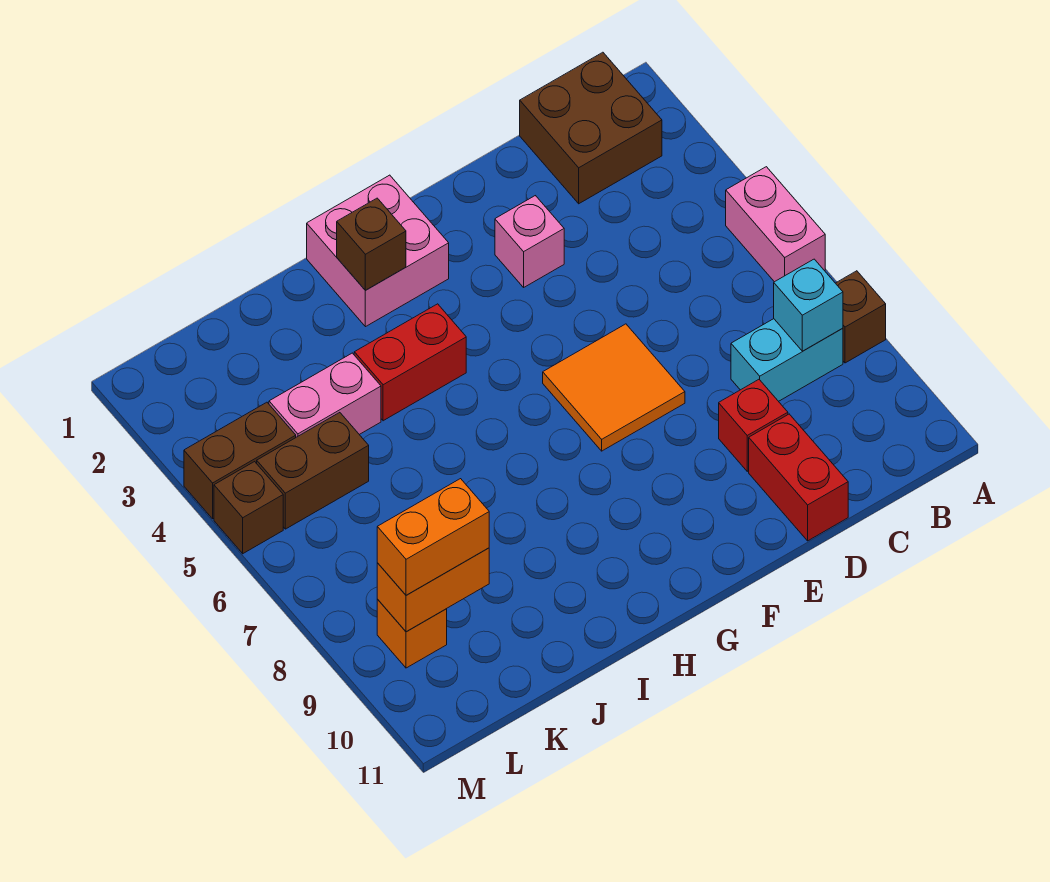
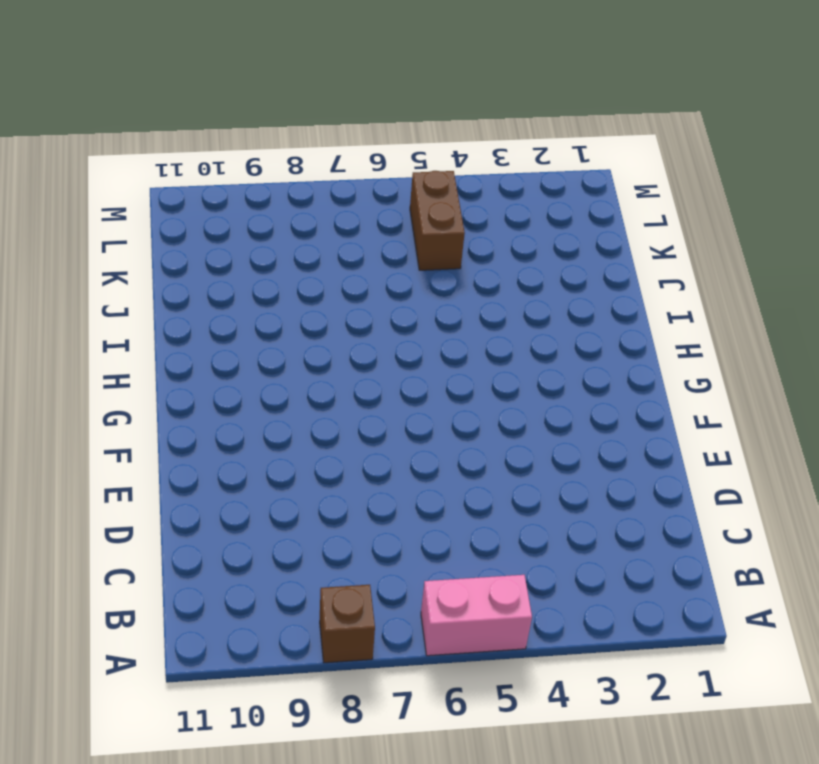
none -> brown brick B1:C2 level 1
none -> cyan brick B8:C8 level 1
none -> red brick D9 level 1

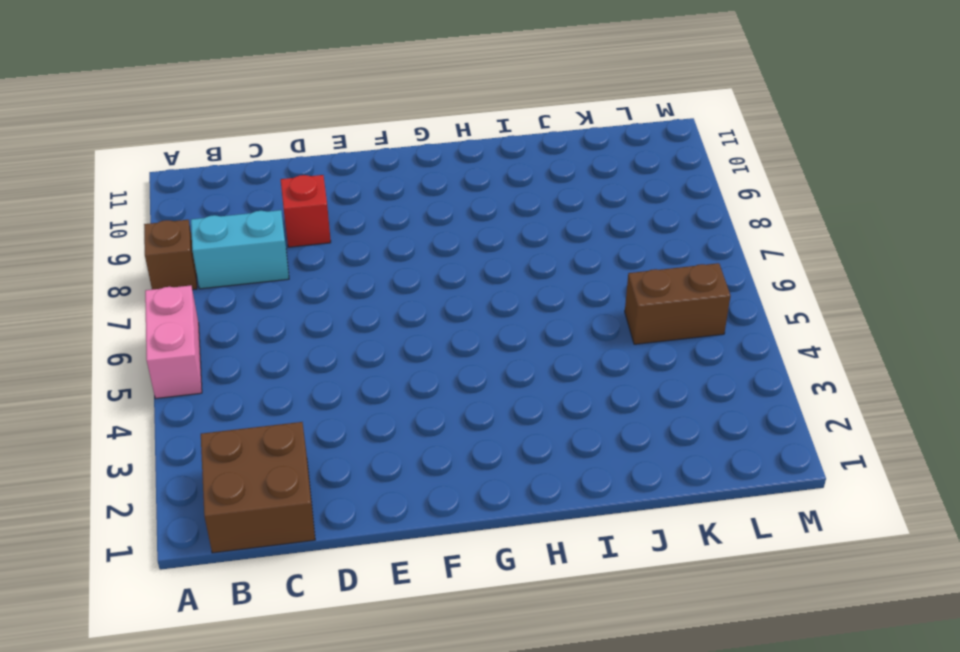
none -> red brick D10:D11 level 1
none -> pink brick E3 level 1
none -> orange tile E6:F7 level 1

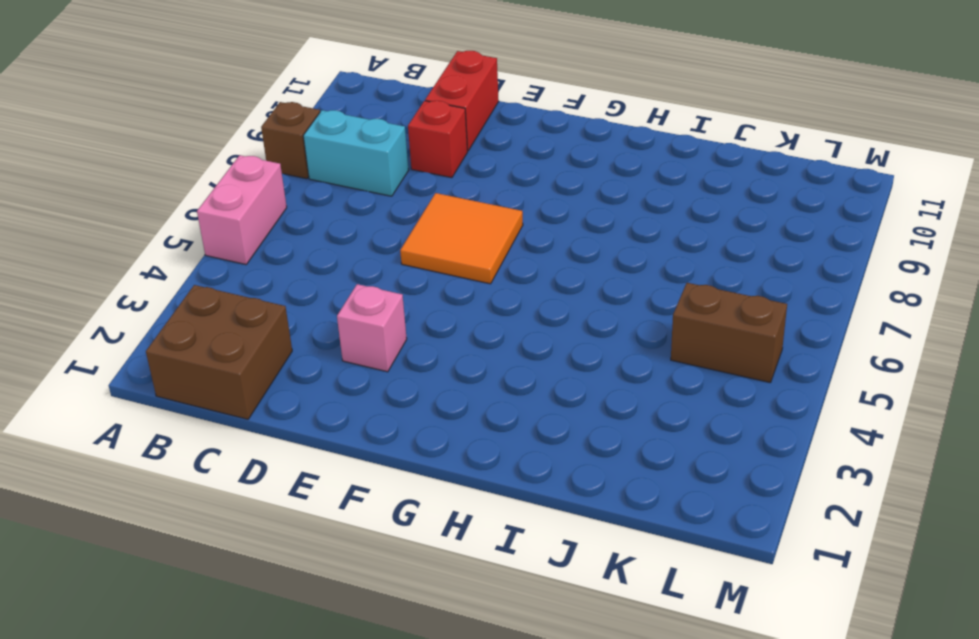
none -> pink brick G1:H2 level 1
none -> red brick H4:I4 level 1
none -> pink brick J4:K4 level 1

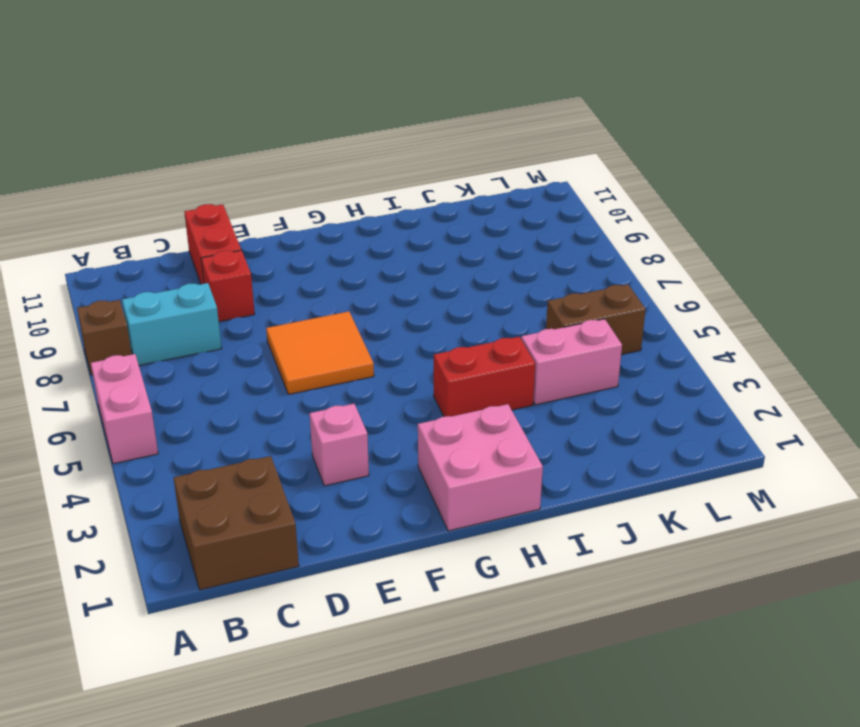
none -> brown brick L4:M4 level 1
none -> orange brick L9 level 1
none -> brown brick M5 level 1

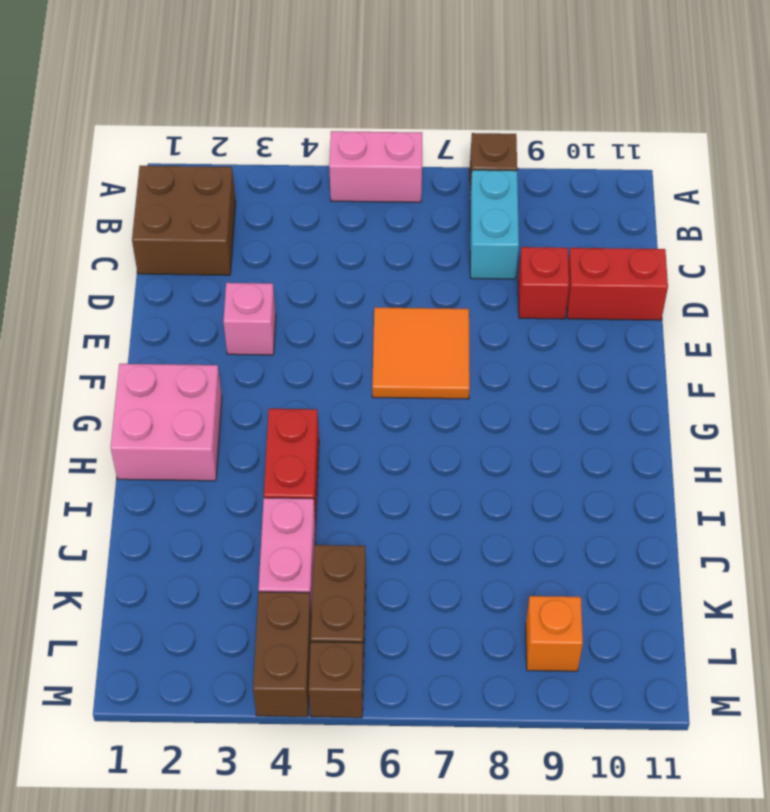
none -> cyan brick B8 level 2
none -> brown brick H2 level 2
none -> orange brick K9:L9 level 2

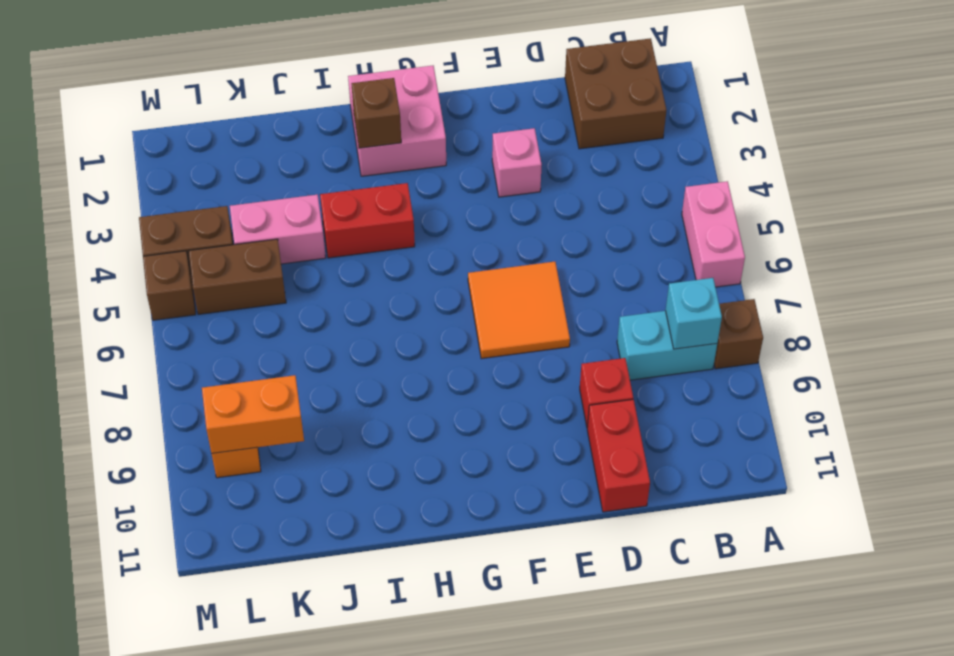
none -> orange brick K9:L9 level 3

